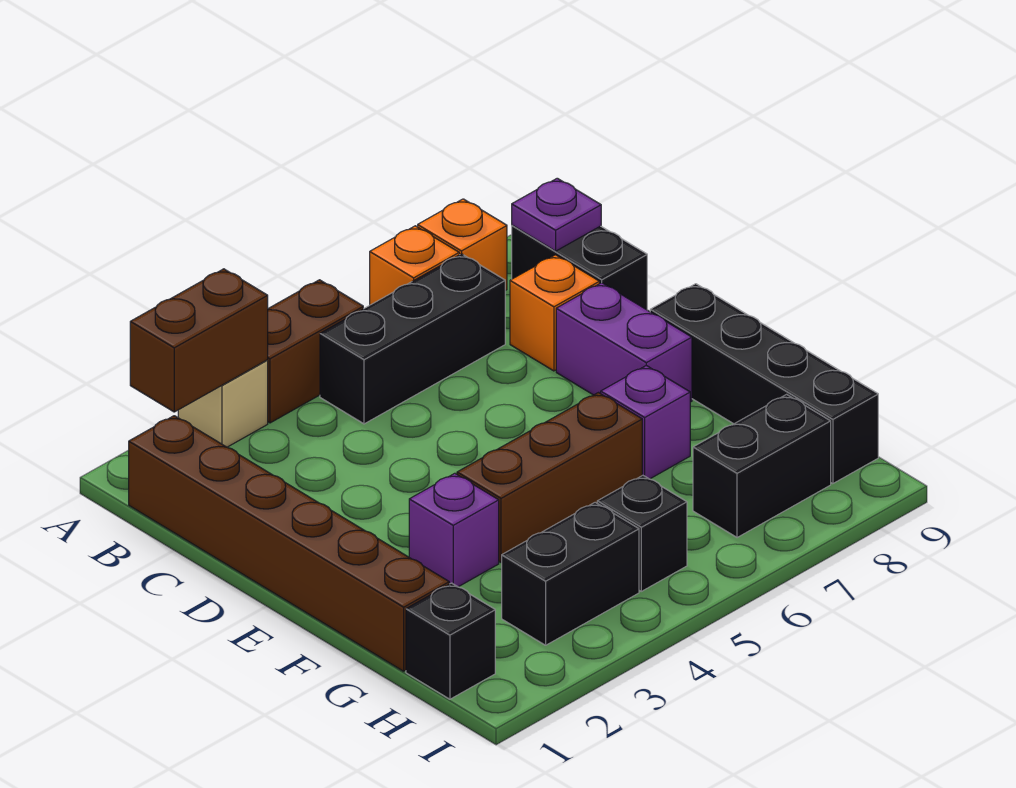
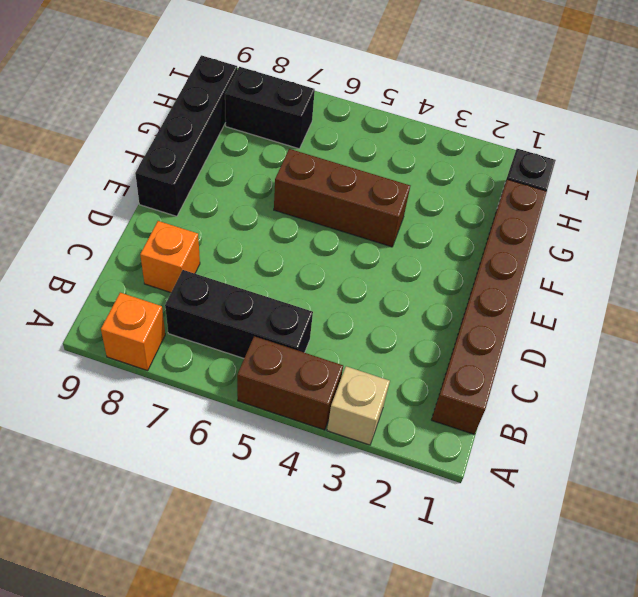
none -> orange brick A7 level 1
none -> black brick B9:C9 level 1
none -> purple brick D8:E8 level 1

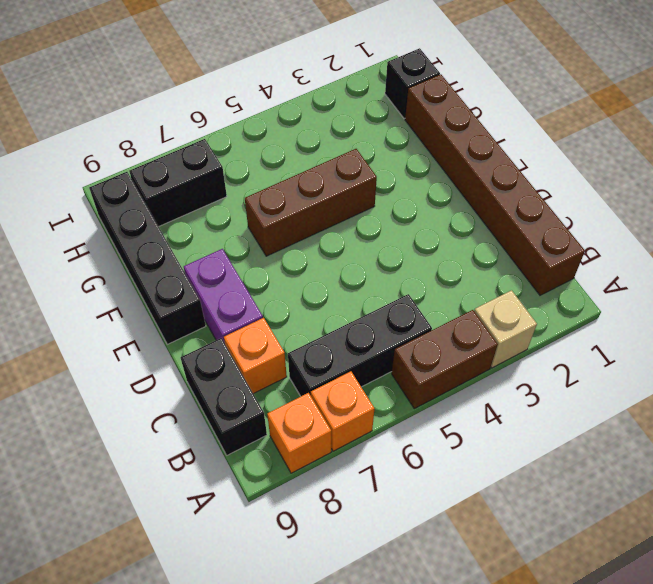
none -> purple brick F3 level 1
none -> purple brick F7 level 1
none -> black brick H3:H4 level 1

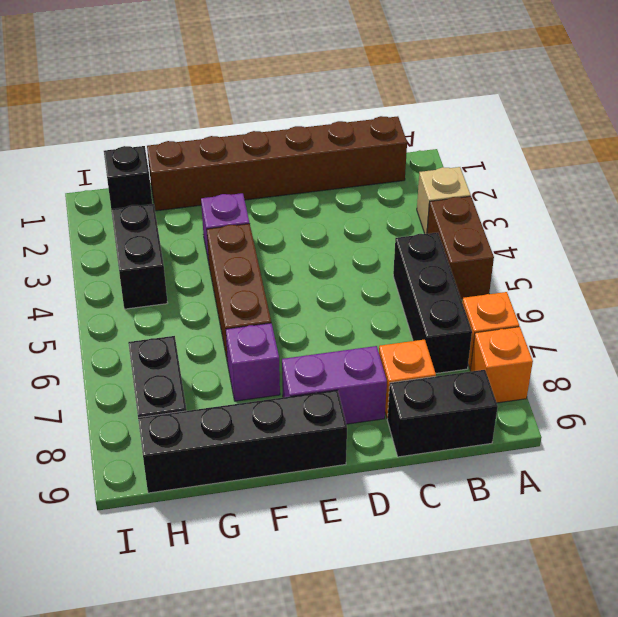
none -> black brick H5 level 1
none -> brown brick A2:A3 level 2
none -> purple plate B9 level 2

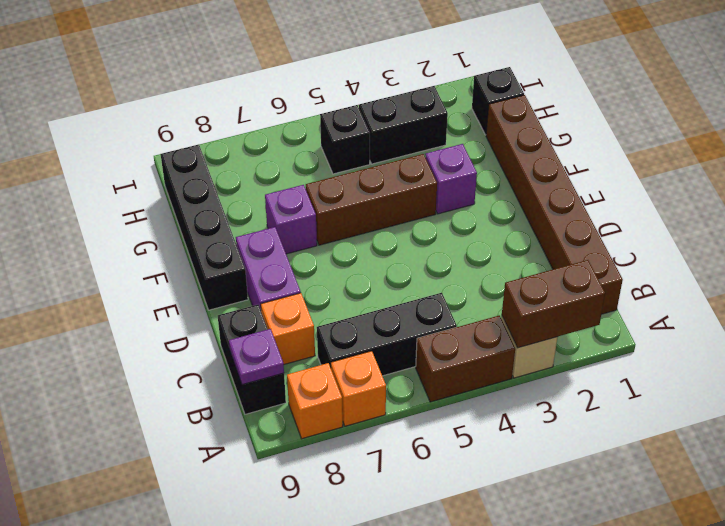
none -> black brick H7:H8 level 1

